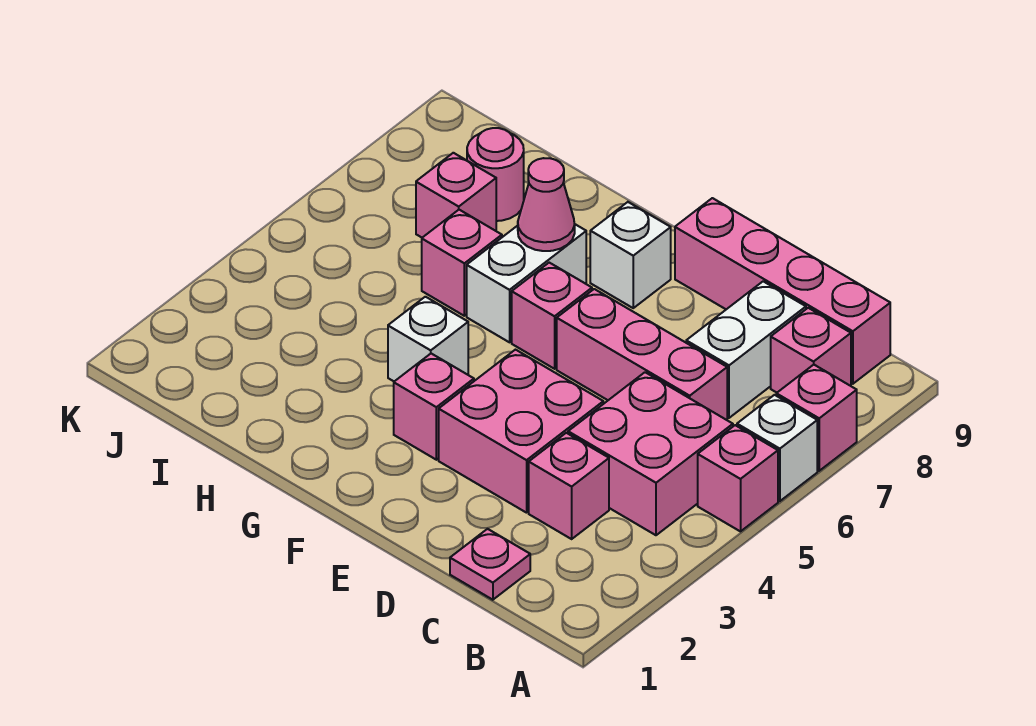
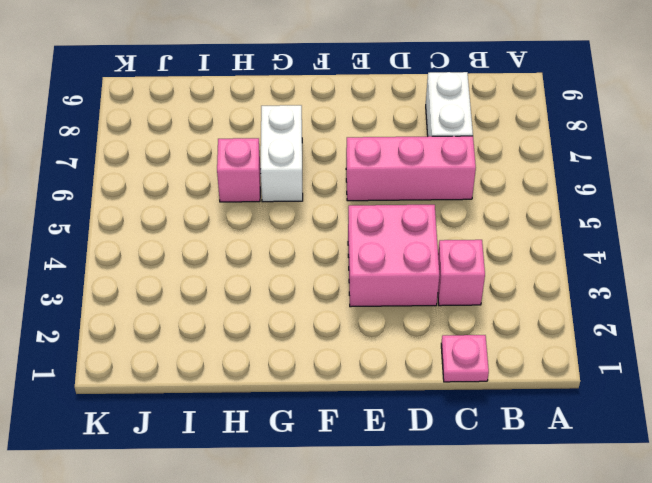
none -> pink brick A5 level 1
none -> white brick A6 level 1
none -> pink brick A7 level 1

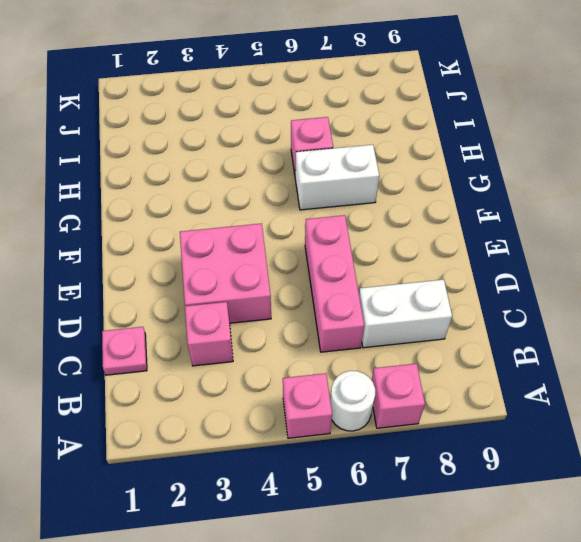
white round brick A6 level 1 -> white brick A6 level 1
none -> pink brick B4:C5 level 1
none -> pink brick B8 level 1
none -> pink brick B9:E9 level 1

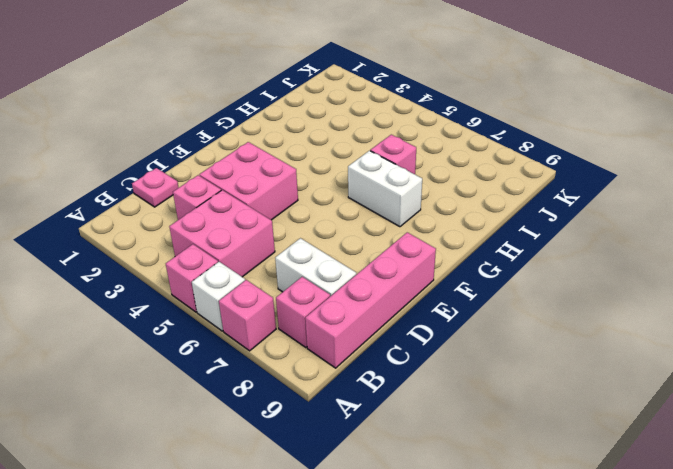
none -> pink brick C6:E6 level 1
none -> pink brick F3 level 1
none -> pink brick F6 level 1

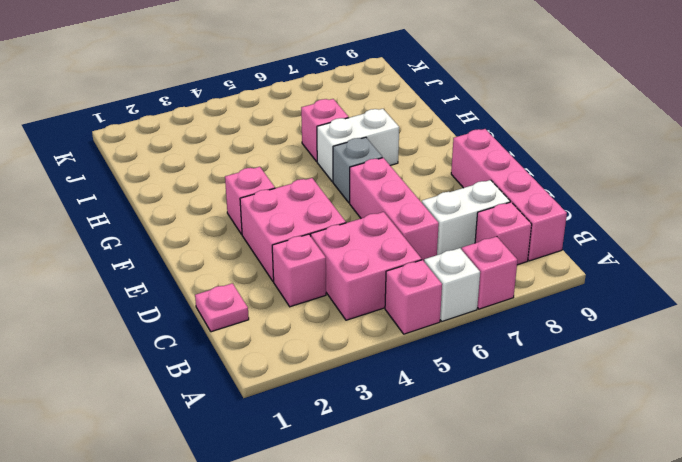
grey brick F6 level 1 -> pink brick F6 level 1
none -> white brick F8 level 1
none -> white brick G4 level 1
none -> pink brick I7 level 1

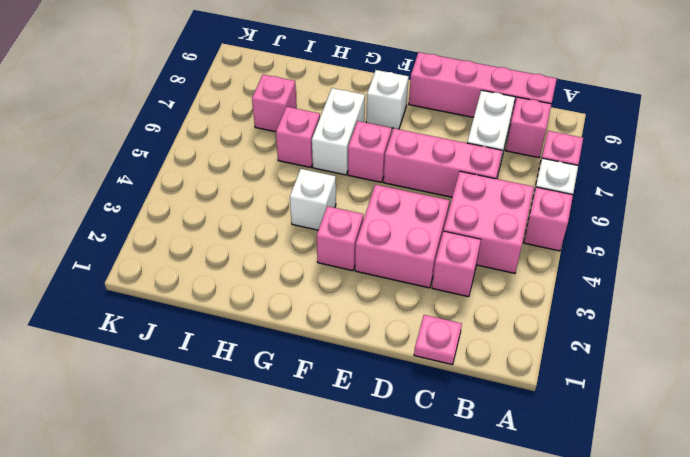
none -> pink round brick I8 level 1
none -> pink cone G7 level 2

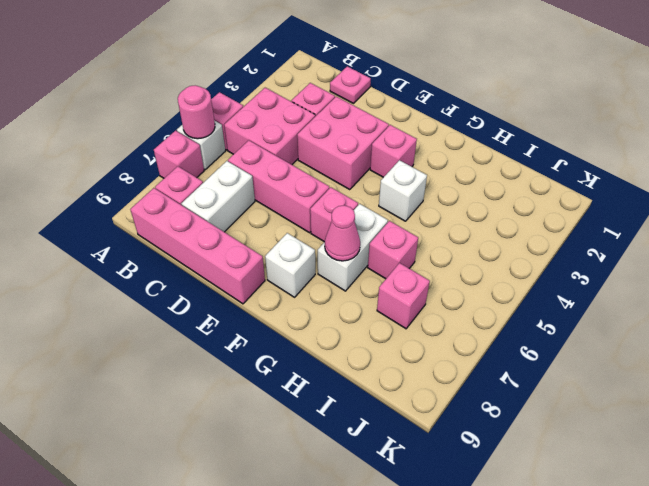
pink round brick A6 level 2 -> pink round brick I8 level 1

